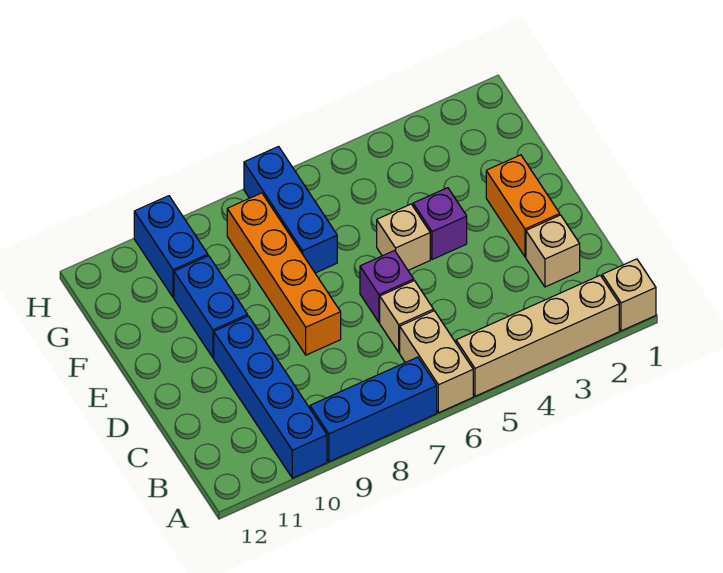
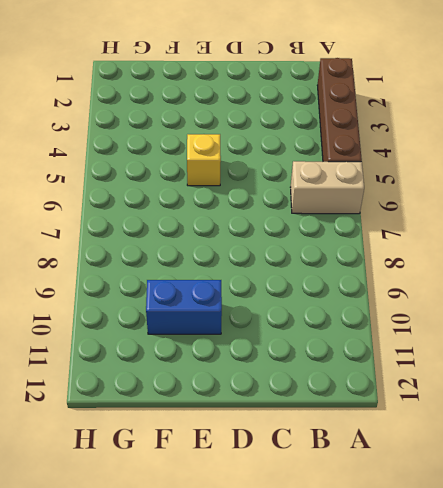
brown brick A2:A5 level 1 -> tan brick A2:A5 level 1
yellow brick E5 level 1 -> tan brick E5 level 1
none -> tan brick A1 level 1
none -> blue brick A7:A9 level 1
none -> blue brick A10:D10 level 1

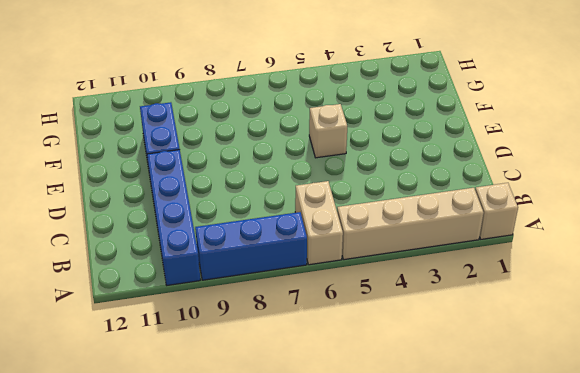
none -> tan brick C2 level 1
none -> tan brick C6 level 1
none -> orange brick D2:E2 level 1

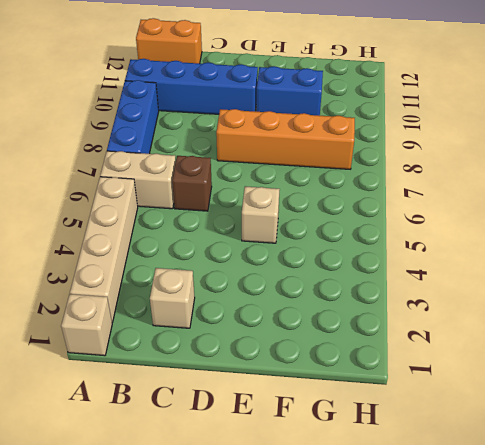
orange brick A12:B12 level 1 -> orange brick D2:E2 level 1
brown brick C6 level 1 -> tan brick C6 level 1
none -> purple brick D6 level 1
none -> purple brick E4 level 1
none -> blue brick F7:H7 level 1

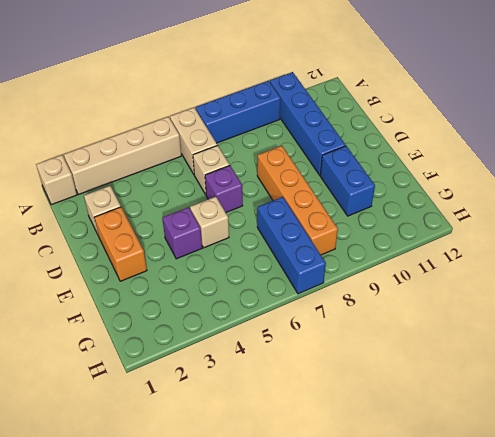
none -> blue brick G10:H10 level 1

